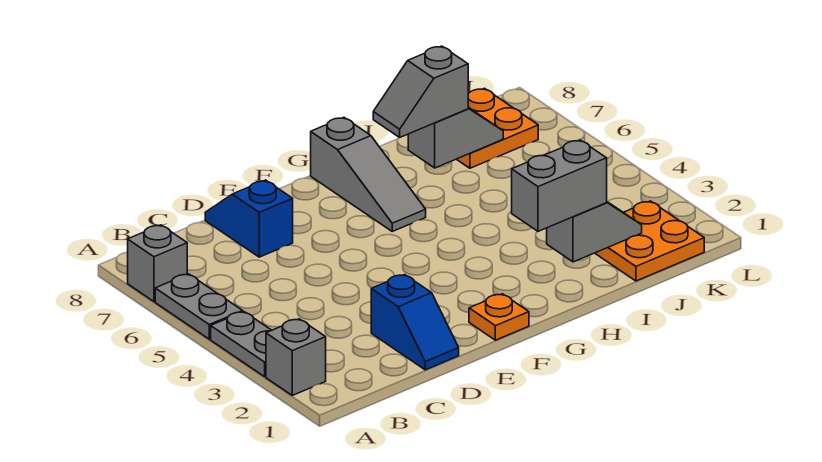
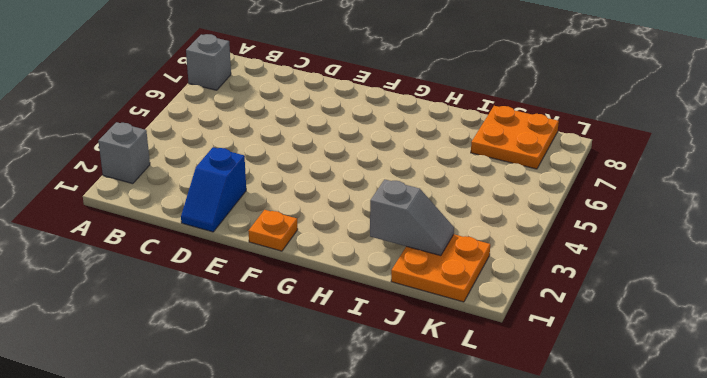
none -> grey plate A3:A4 level 1
none -> grey plate A5:A6 level 1
none -> blue slope D7:D8 level 1 top 7

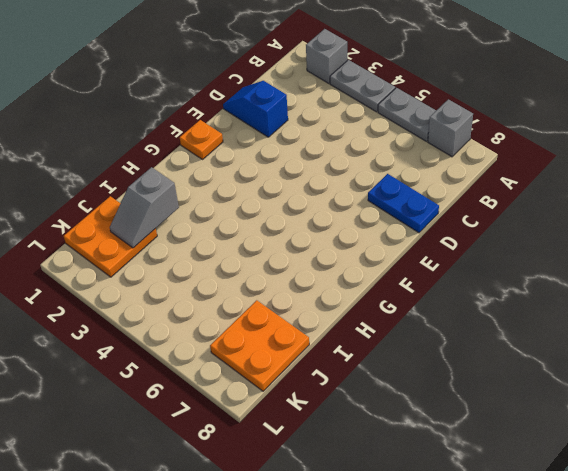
blue plate D7:D8 level 1 -> blue slope D7:D8 level 1 top 7
none -> grey slope G6:G8 level 1 top 8
none -> grey slope I7:J7 level 2 top I
none -> grey brick H2:I2 level 3

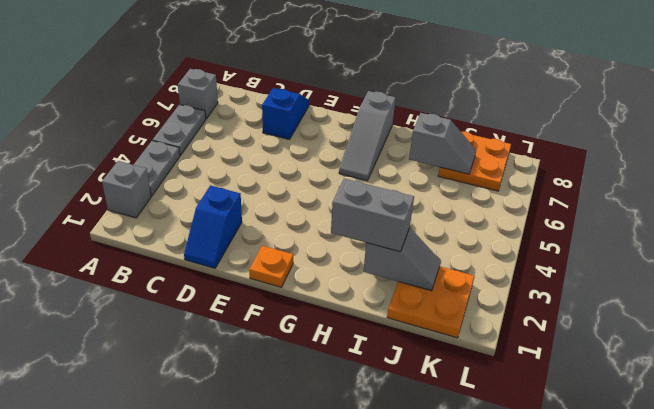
none -> grey slope H7:I7 level 3 top I

